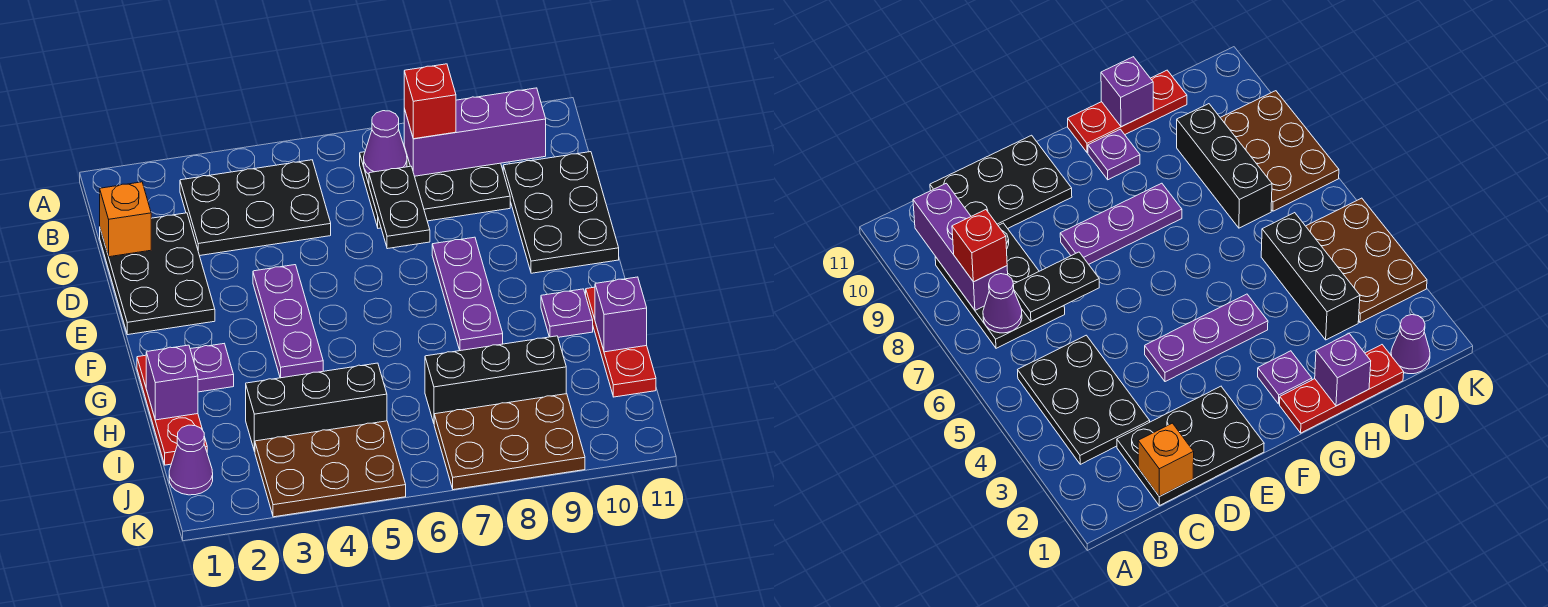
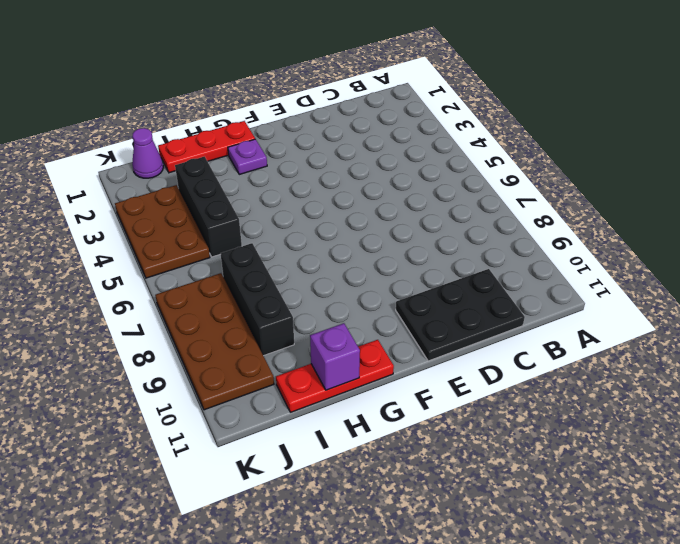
brown plate J7:K10 level 1 -> brown plate J7:K9 level 1
none -> black plate B3:C5 level 1
none -> black plate B7:C9 level 1
none -> black plate C1:E2 level 1

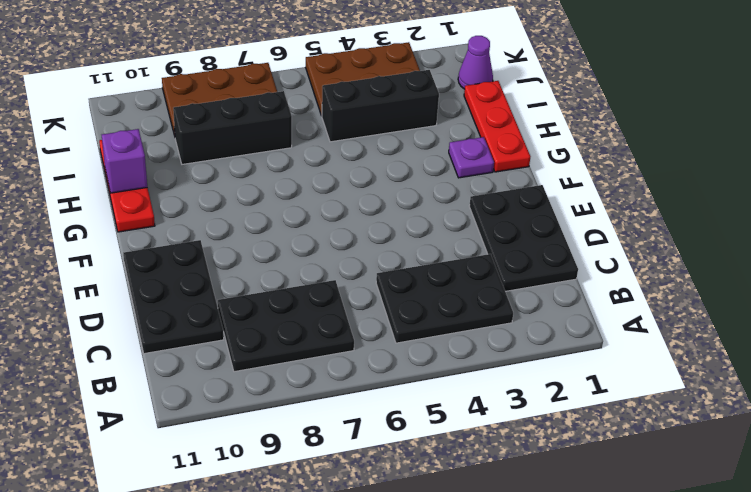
none -> purple plate E4:G4 level 1
none -> purple plate E8:G8 level 1
none -> purple plate G10 level 1

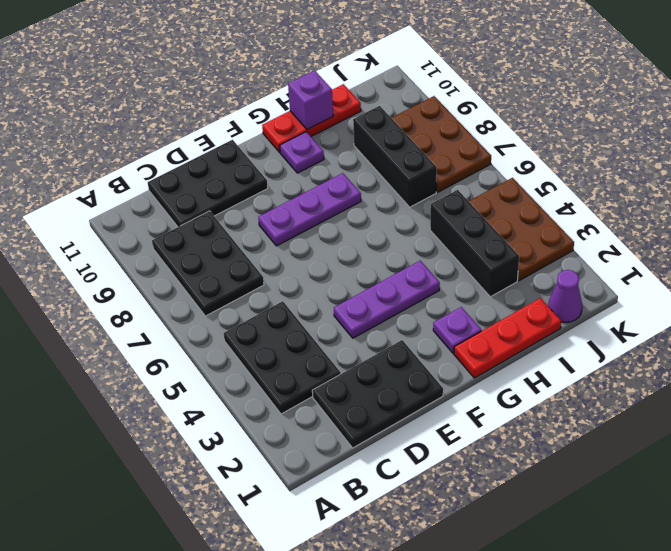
none -> purple cone B7 level 2
none -> purple brick B8:B10 level 2
none -> orange brick C1 level 2

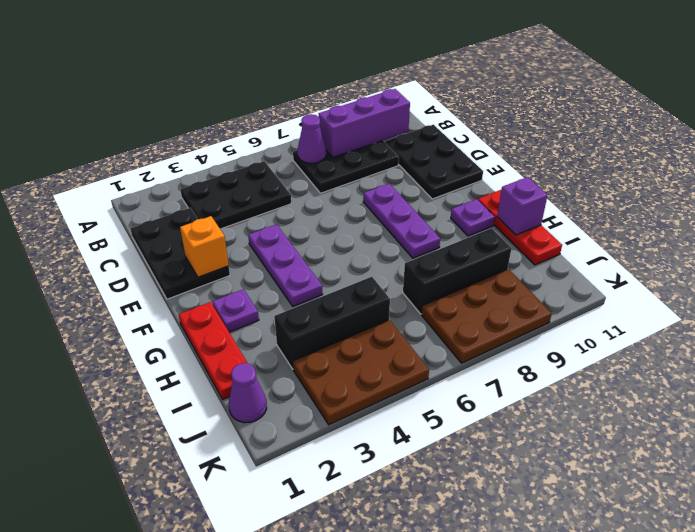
orange brick E2 level 2 -> orange brick C1 level 2
none -> black plate C7:D7 level 2
none -> purple brick H1 level 2
none -> red brick B8 level 3

